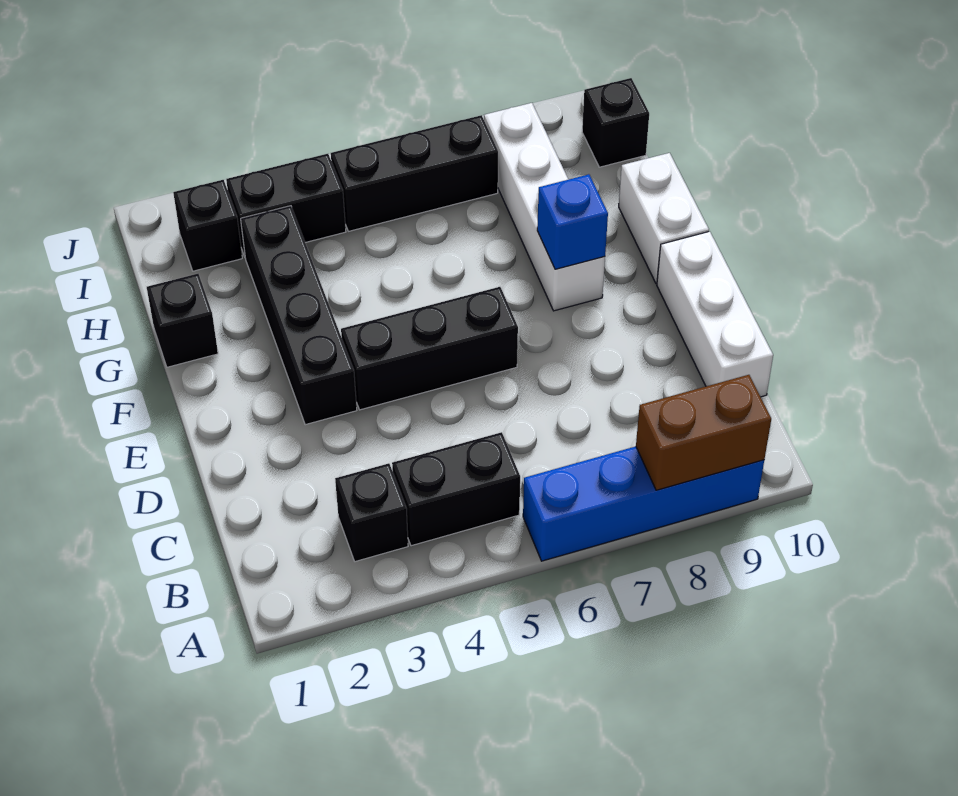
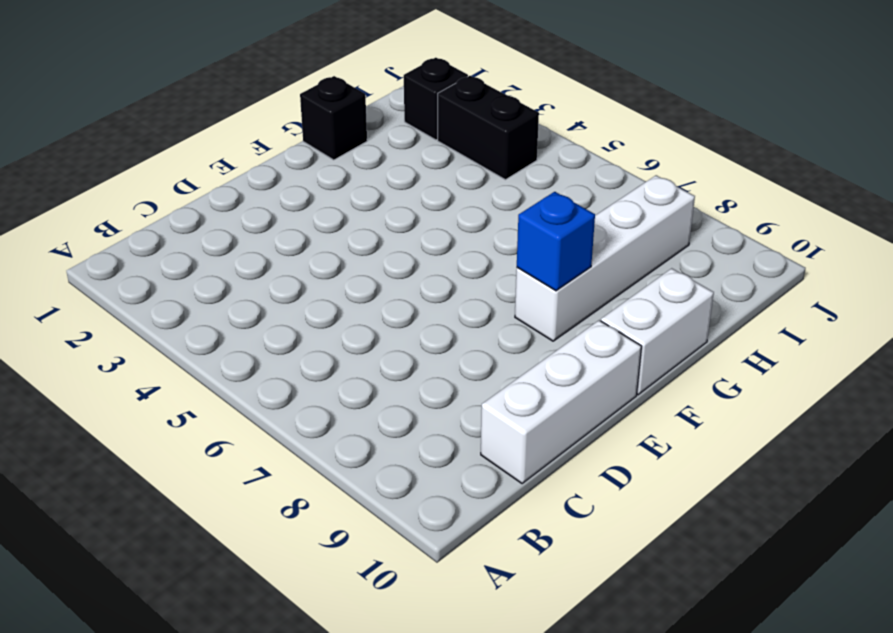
none -> blue brick A6:A9 level 1
none -> black brick B3 level 1
none -> black brick B4:B5 level 1

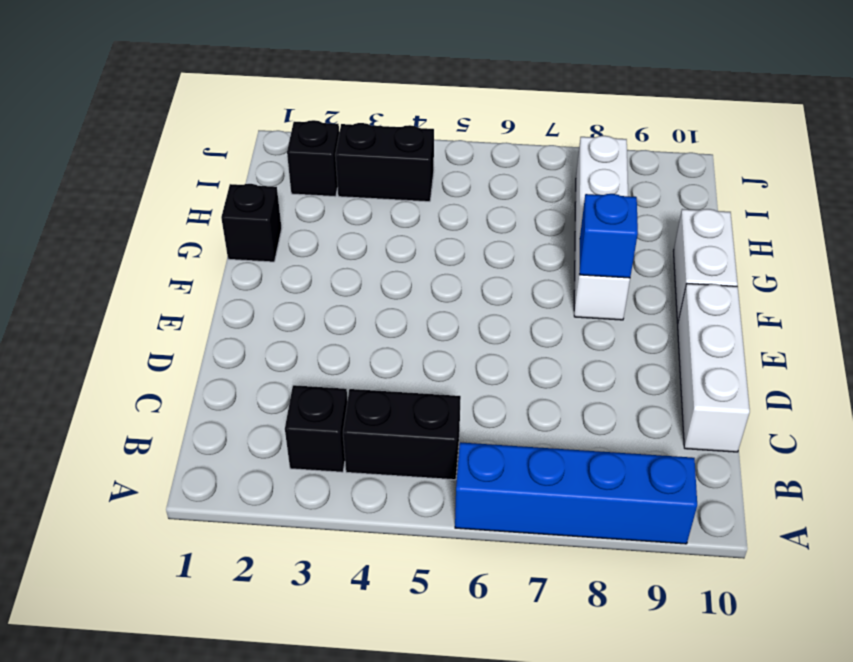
none -> black brick E3:H3 level 1
none -> black brick E4:E6 level 1
none -> black brick I5:I7 level 1

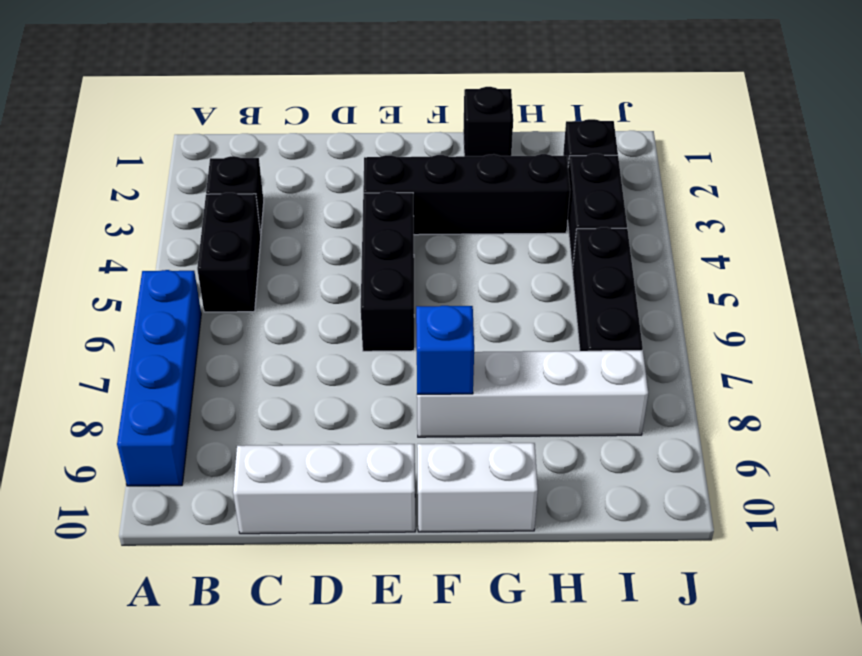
none -> black brick I10 level 1
none -> brown brick A8:A9 level 2

